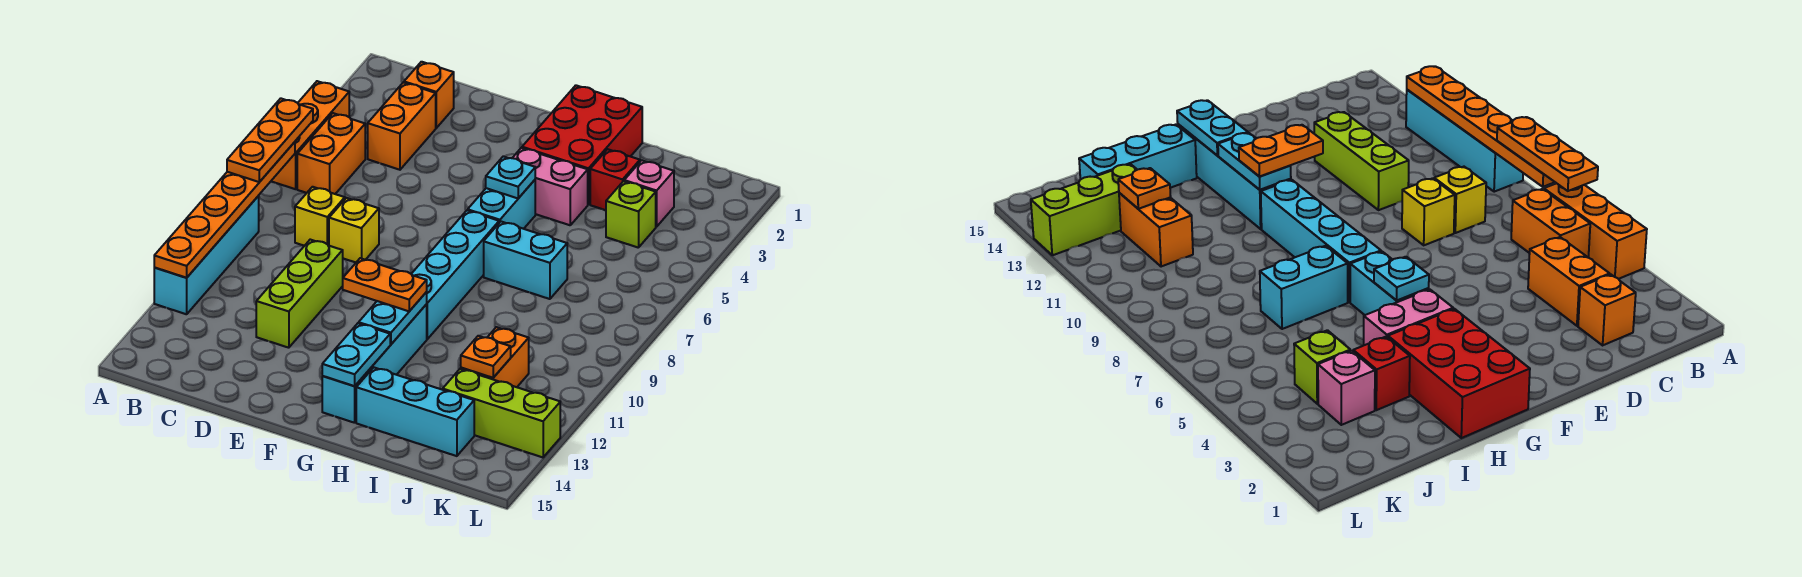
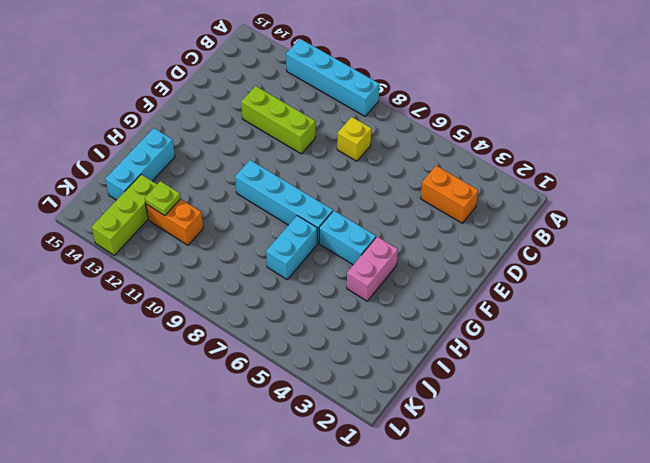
lime plate J12 level 2 -> orange plate J12 level 2
none -> orange brick A4:A6 level 1
none -> orange brick B5:B6 level 1
none -> orange brick C2 level 1

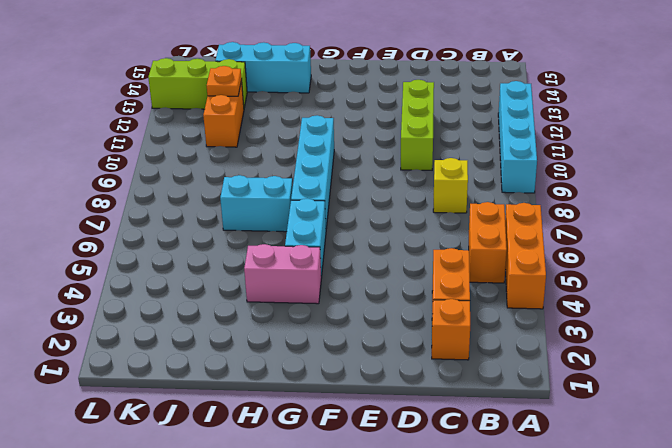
none -> yellow brick D8 level 1
none -> red brick G1:H3 level 1
none -> cyan brick G11:G14 level 1

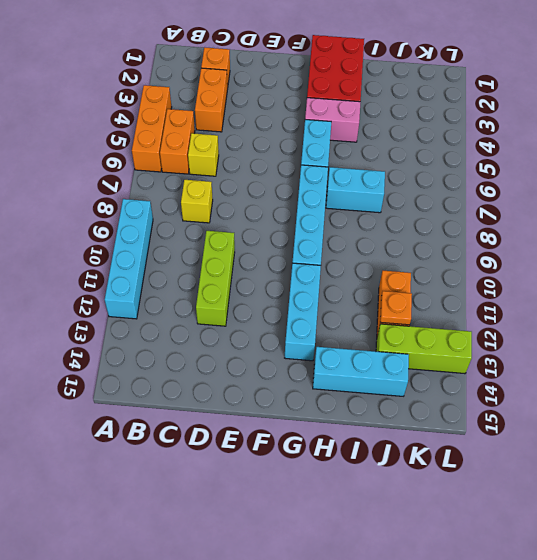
yellow brick C6 level 1 -> yellow brick D8 level 1
cyan brick G11:G13 level 1 -> cyan brick G11:G14 level 1
none -> red brick I3 level 1
none -> pink brick J3 level 1
none -> lime brick J4 level 1

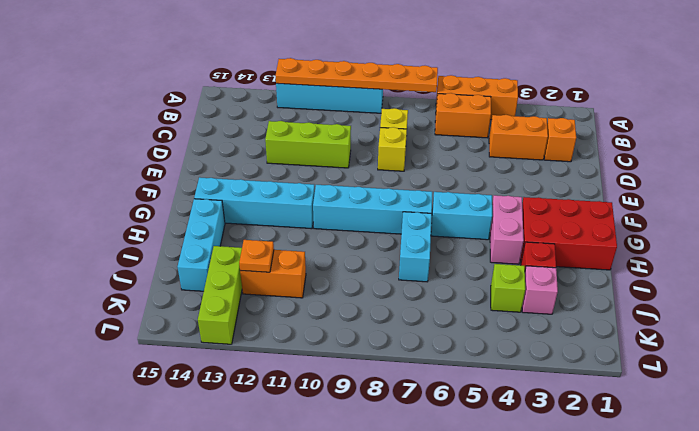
none -> cyan plate G5 level 2
none -> cyan plate G11:G12 level 2
none -> cyan plate G13:G14 level 2

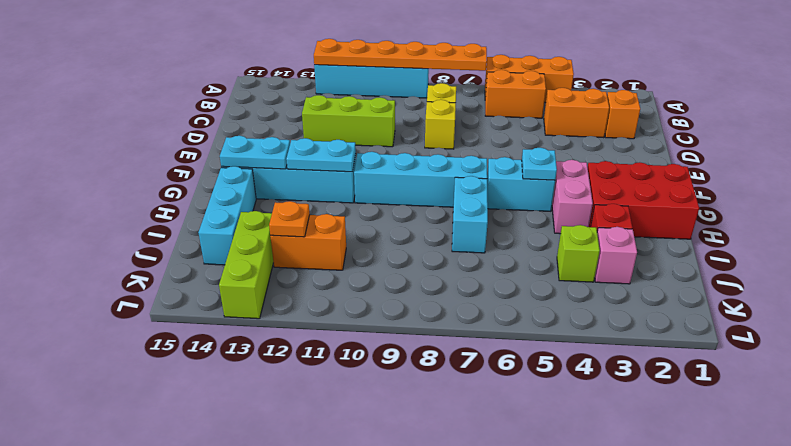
none -> orange plate A6:A8 level 3
none -> orange plate F11:G11 level 3

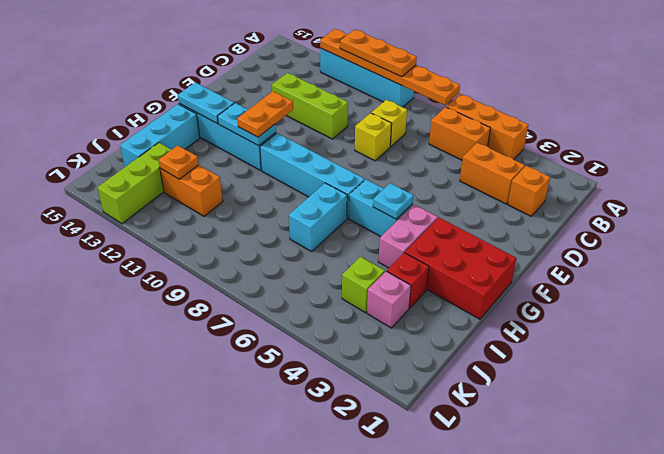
orange plate A9:A11 level 3 -> orange plate A6:A8 level 3

